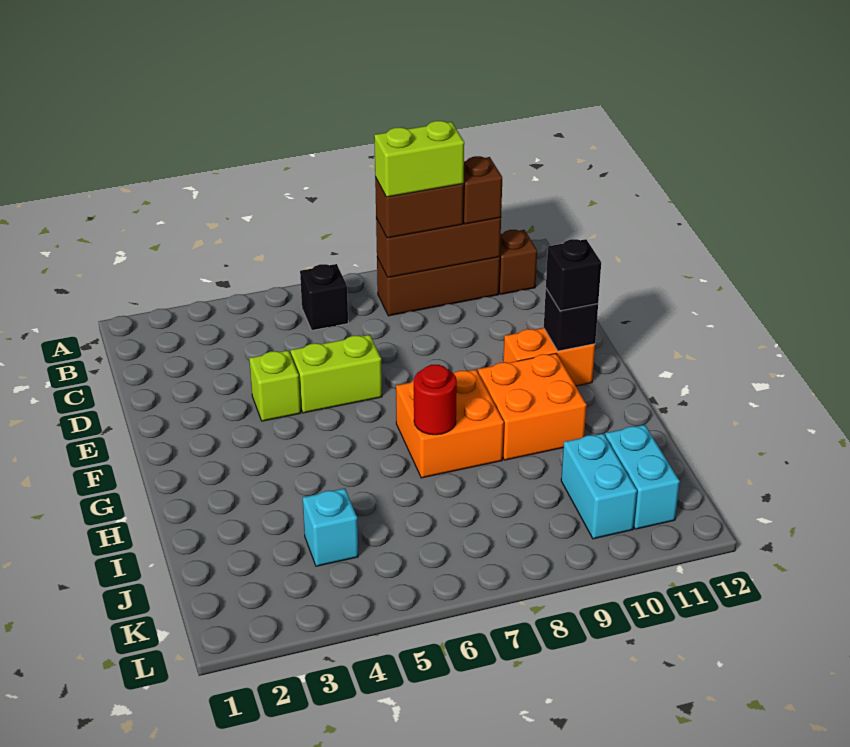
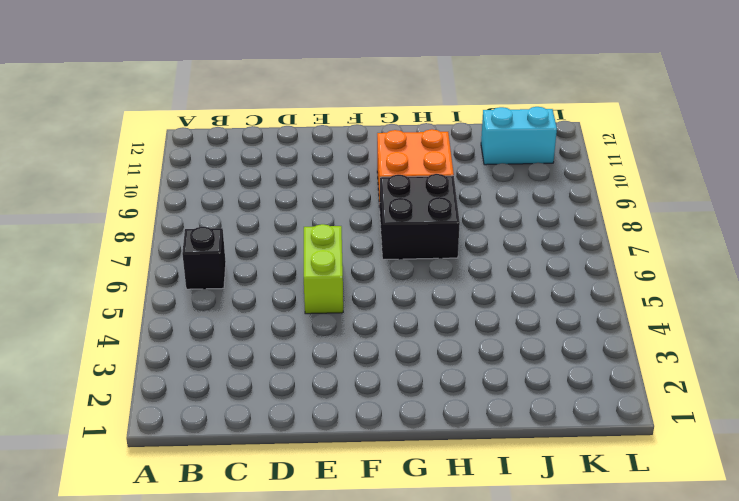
black brick G7:H8 level 1 -> orange brick G7:H8 level 1
none -> brown brick B8:B10 level 1
none -> brown brick B11 level 1
none -> lime brick E4 level 1

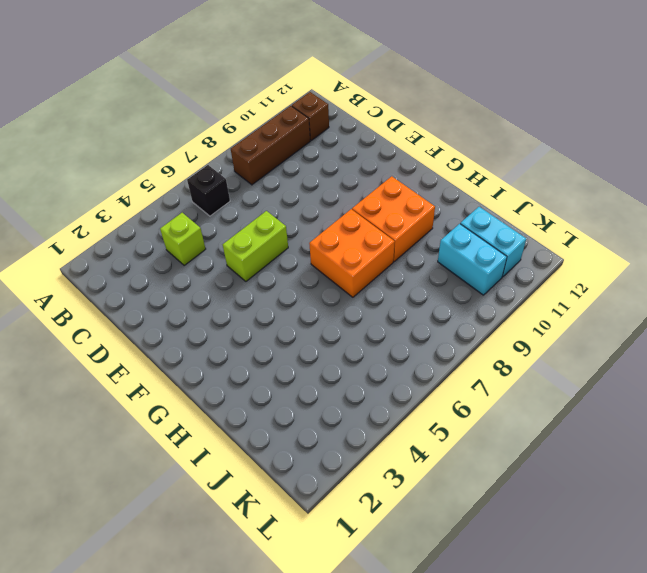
lime brick C4 level 1 -> lime brick E4 level 1
none -> orange brick F10:F11 level 1
none -> cyan brick J4 level 1
none -> brown brick B8:B10 level 2

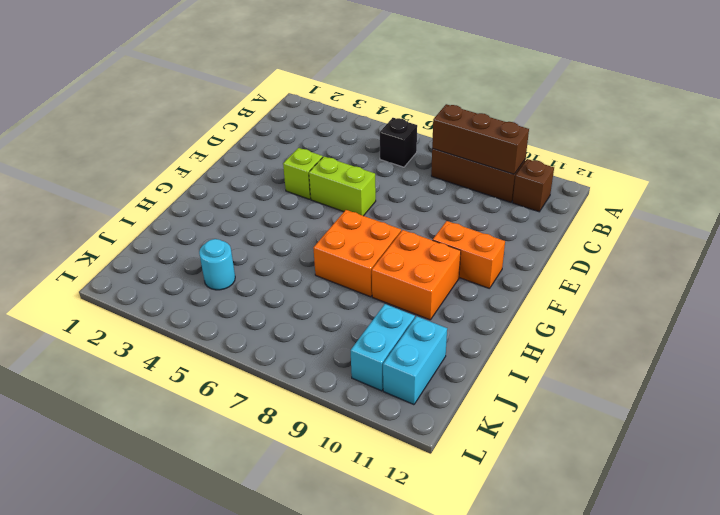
cyan round brick J4 level 1 -> cyan brick J4 level 1
none -> black brick F11 level 2
none -> red round brick H7 level 2
none -> brown brick B8:B9 level 3

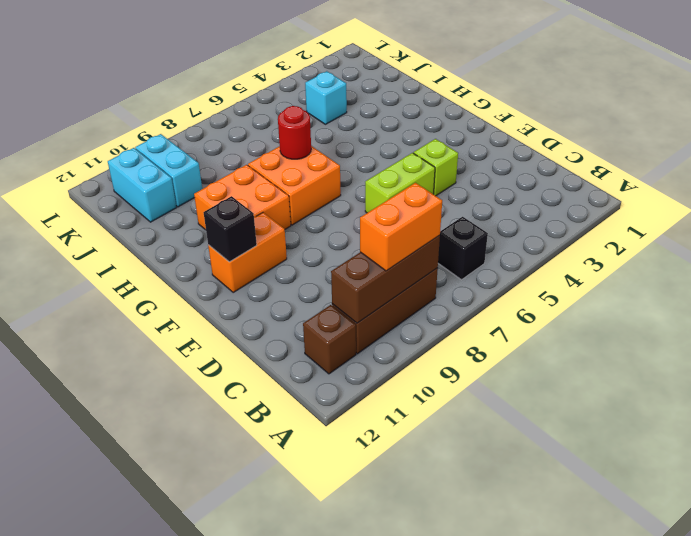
orange brick B8:B9 level 3 -> brown brick B8:B9 level 3
none -> brown brick B10 level 3
none -> black brick F11 level 3
none -> lime brick B8:B9 level 4

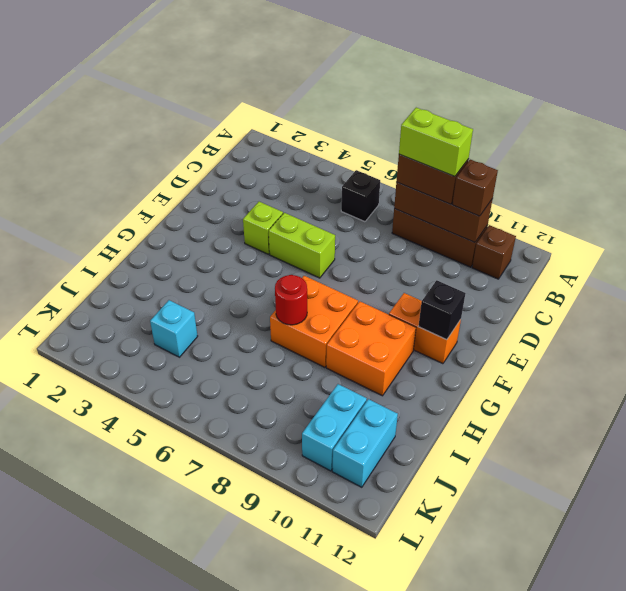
none -> black brick F11 level 3

